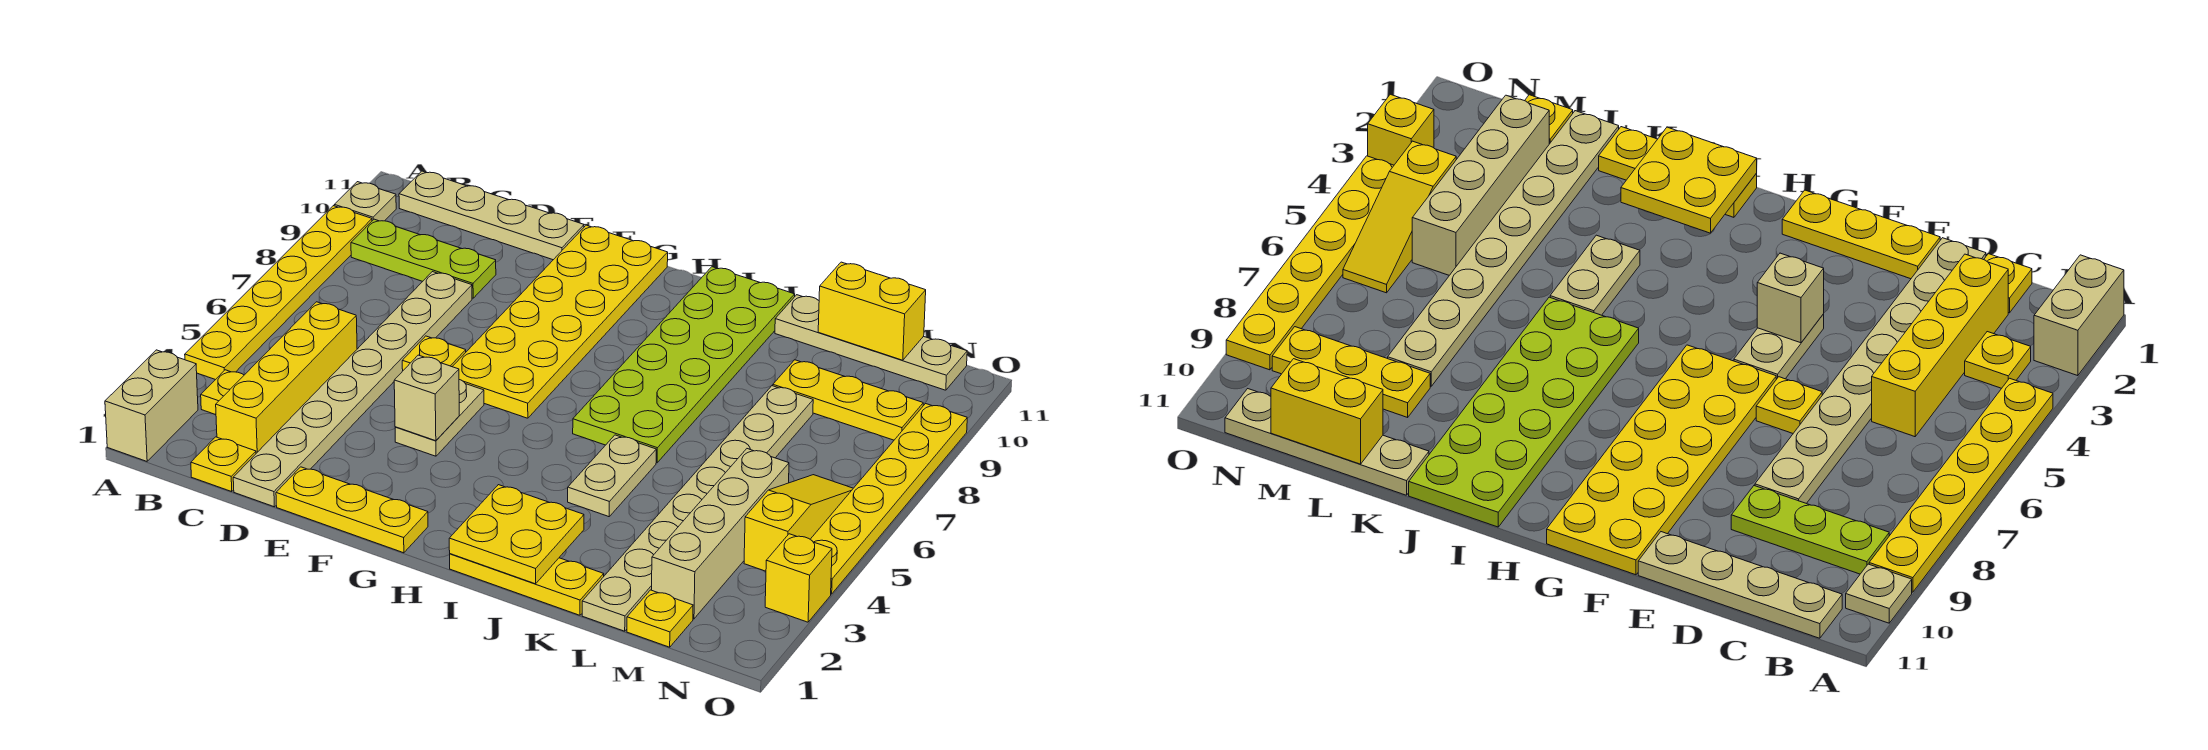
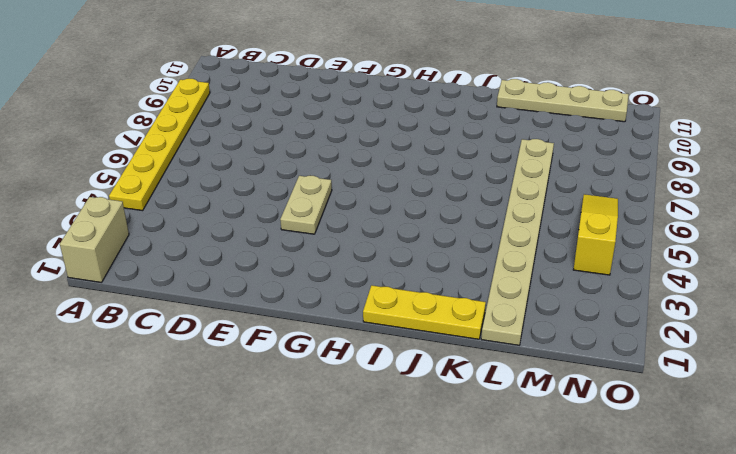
none -> tan plate A10 level 1
none -> yellow plate B3 level 1
none -> lime plate B9:D9 level 1

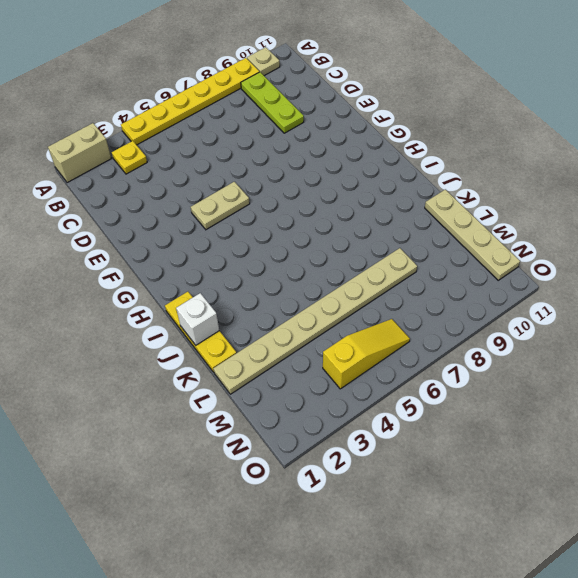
white brick J1 level 2 -> yellow plate I1:J2 level 2
none -> tan plate B11:E11 level 1
none -> yellow plate C1 level 1
none -> yellow brick C2:C5 level 1

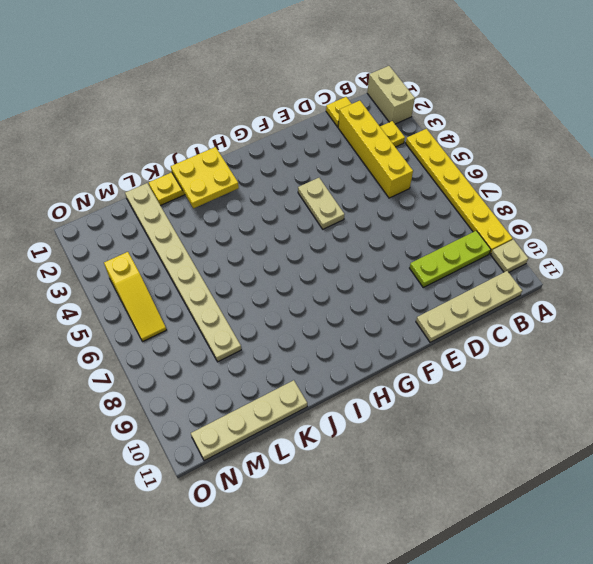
none -> tan plate D1:D8 level 1
none -> yellow plate E1:G1 level 1
none -> yellow plate E6 level 1

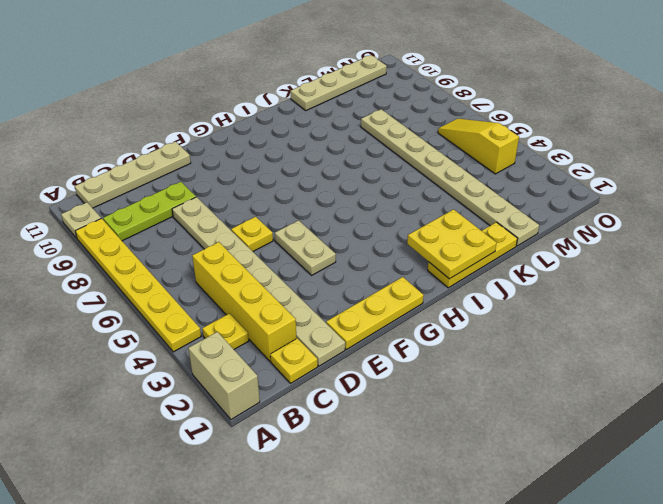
none -> yellow plate F6:G11 level 1
none -> lime plate I6:J11 level 1
none -> tan plate J4:J5 level 1

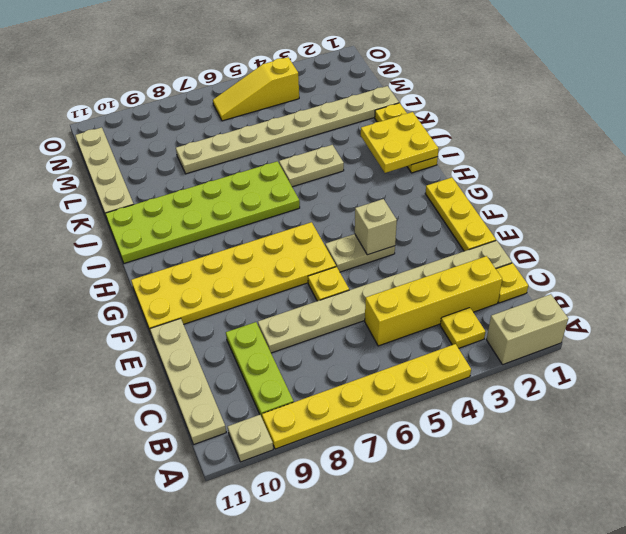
none -> yellow plate L9:N9 level 1
none -> yellow plate M1 level 1
none -> tan brick M2:M5 level 1

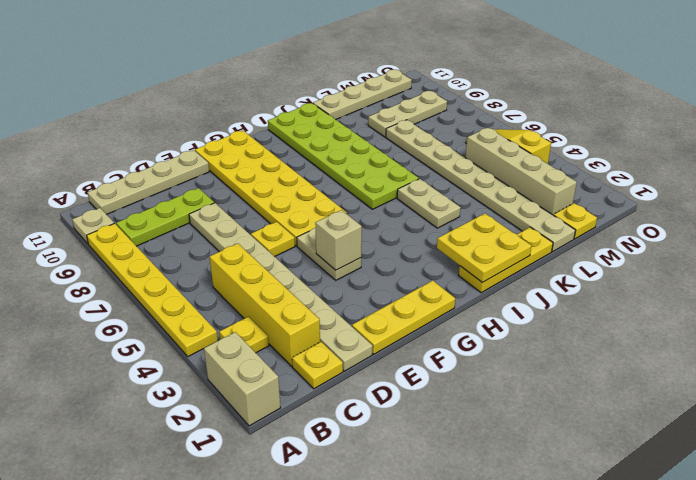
tan plate L9:N9 level 1 -> yellow plate L9:N9 level 1
none -> yellow brick O3 level 1
none -> yellow plate O4:O9 level 1
none -> yellow brick L11:M11 level 2

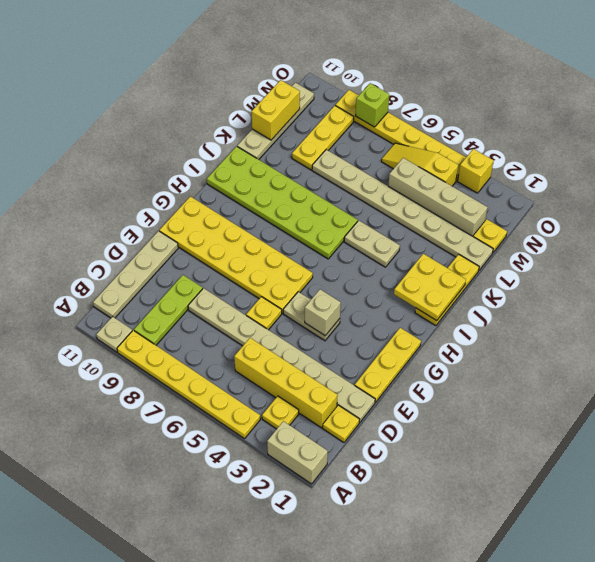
lime brick O8 level 2 -> none

